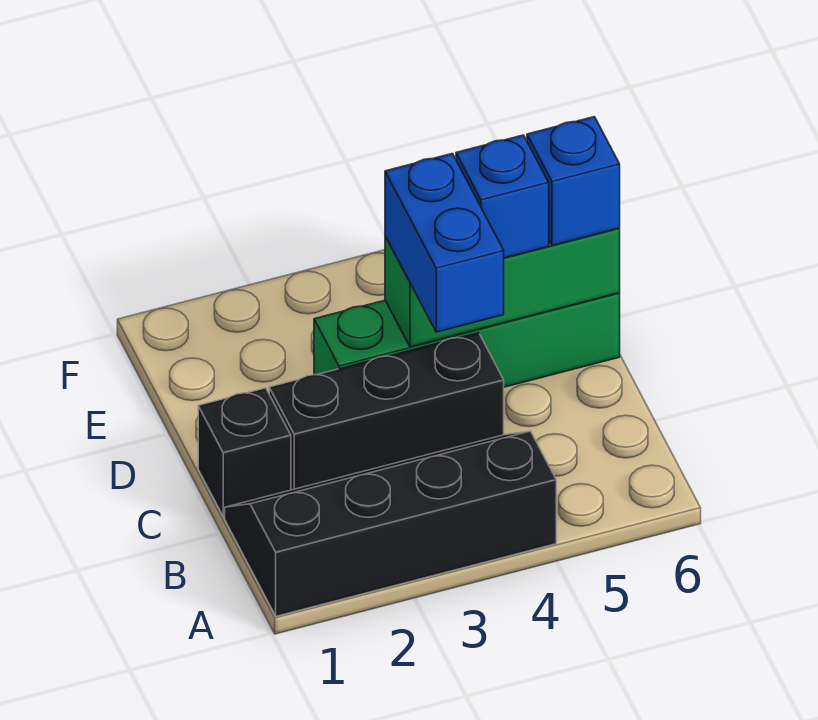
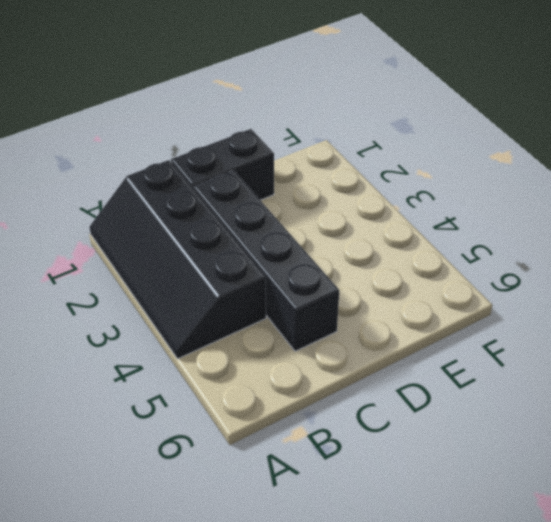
black slope A1:B4 level 1 top B -> black slope A1:B4 level 1 top A
black brick C1:D1 level 1 -> black brick C1 level 1
black brick C2:C5 level 1 -> black brick C2:C4 level 1
none -> green brick D3:D6 level 1
none -> green brick D4:D6 level 2

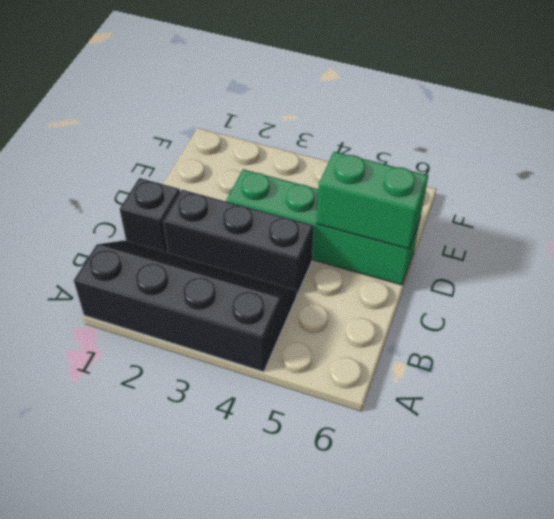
green brick D5:D6 level 2 -> green brick D4:D6 level 2
none -> blue brick C4:D4 level 3
none -> blue brick D5 level 3

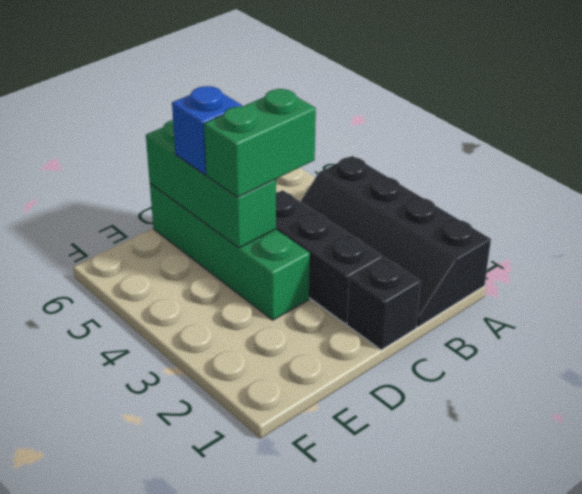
green brick C4:D4 level 3 -> blue brick C4:D4 level 3
none -> blue brick D6 level 3

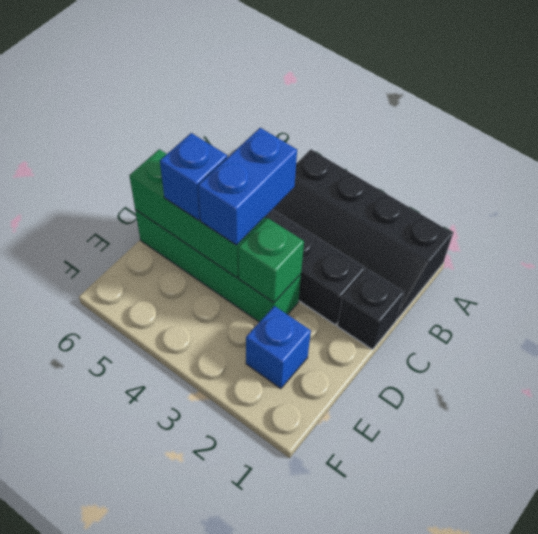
green brick D3 level 2 -> none
blue brick E2 level 1 -> blue brick D6 level 3

